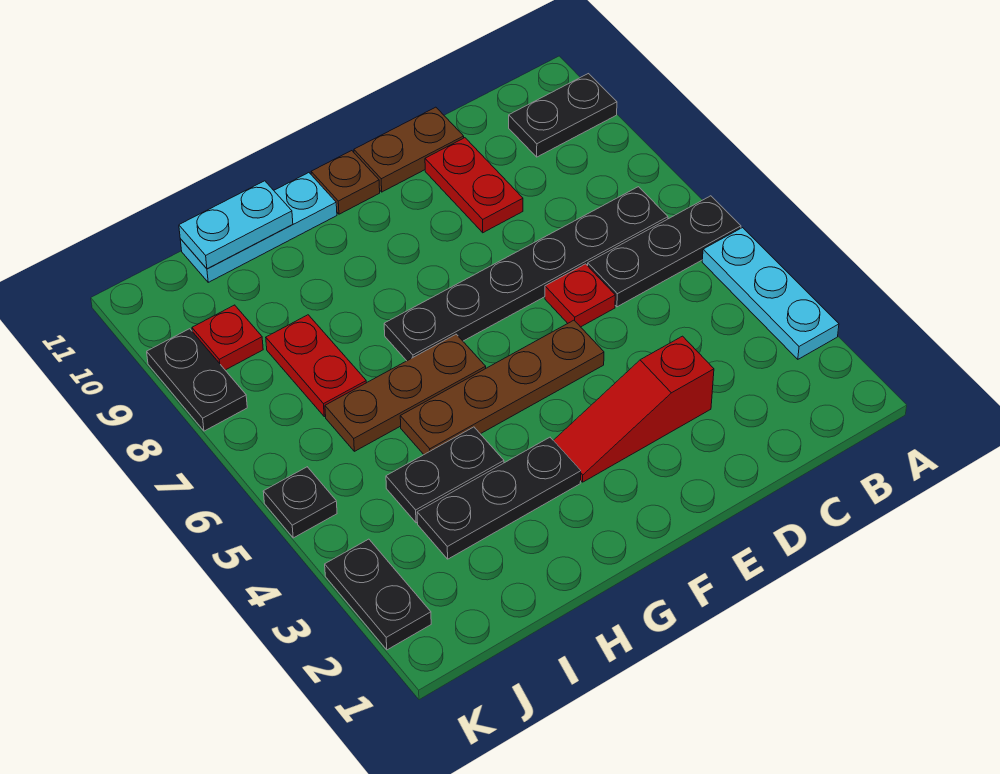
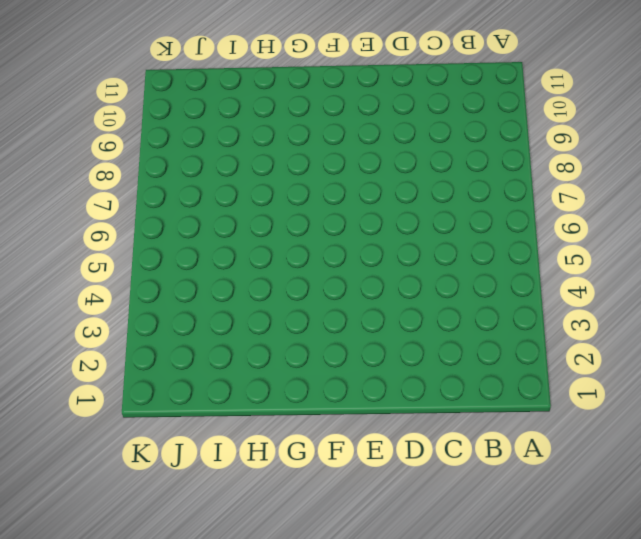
none -> cyan plate A3:A5 level 1
none -> black plate A6:C6 level 1
none -> black plate A10:B10 level 1

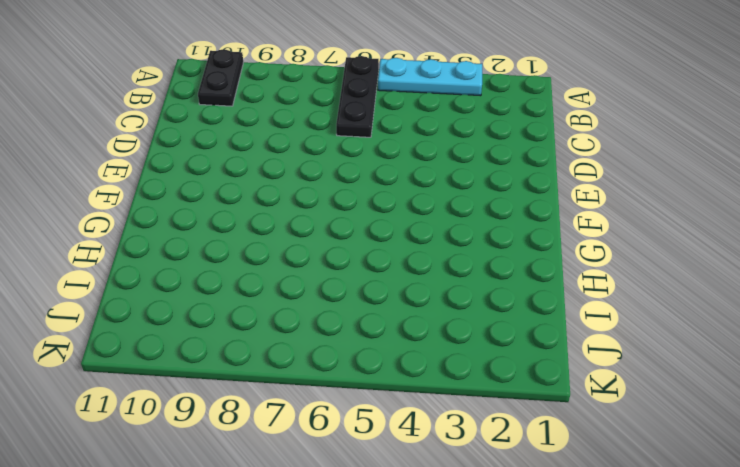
none -> black plate B7:G7 level 1
none -> red slope D3:F3 level 1 top D
none -> red plate D6 level 1

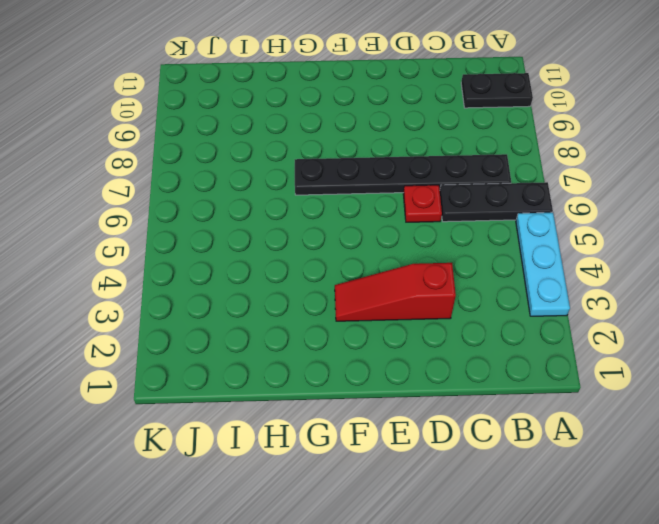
none -> red plate D9:D10 level 1
none -> brown plate D11:E11 level 1
none -> brown plate E5:H5 level 1

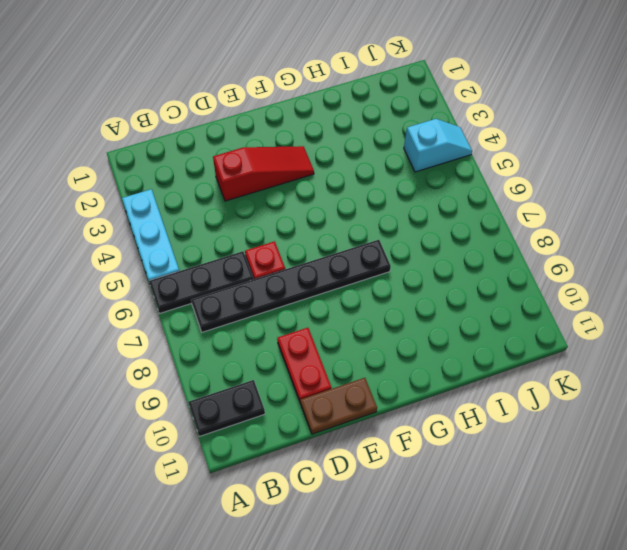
cyan slope J4:K4 level 1 top J -> none
none -> brown plate E5:H5 level 1
none -> brown plate F11 level 1
none -> black plate G3:I3 level 1

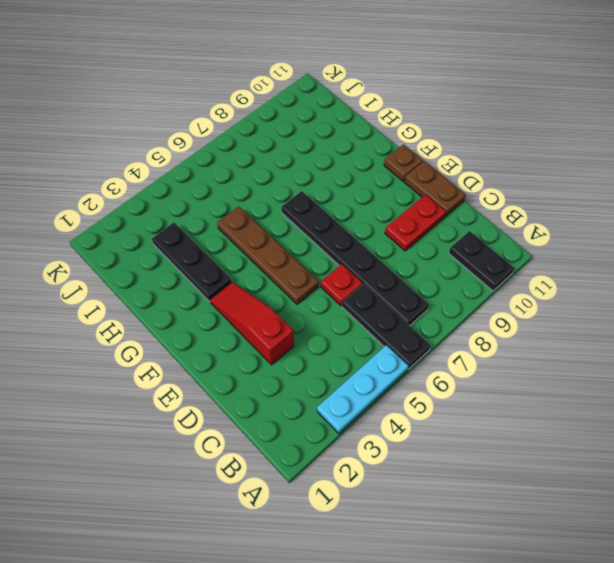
none -> brown plate G6:I6 level 1
none -> cyan plate G11:I11 level 1
none -> black plate H4:I4 level 1

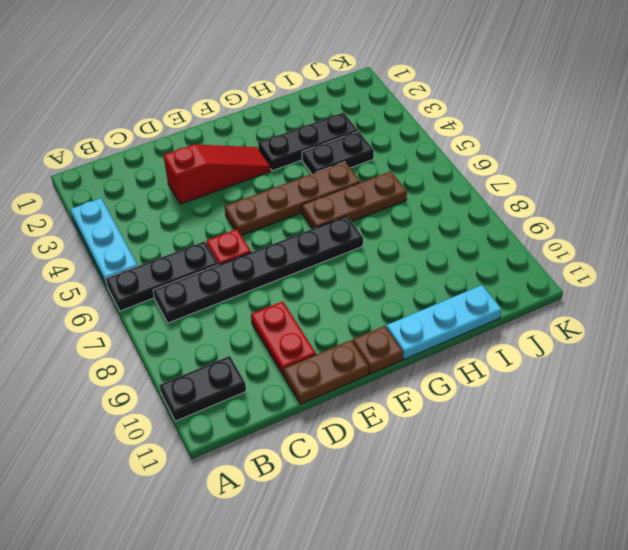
none -> red plate I7:I8 level 1
none -> red plate J9 level 1
none -> black plate K2:K3 level 1

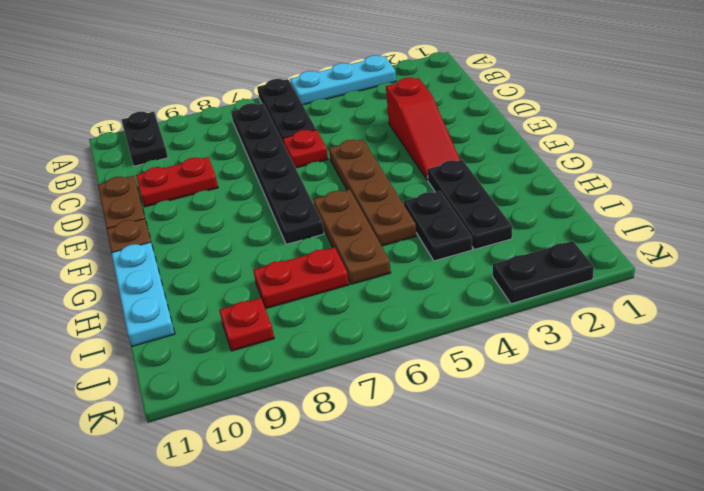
none -> black plate K5 level 1
none -> black plate K8:K9 level 1
none -> cyan plate H11:I11 level 2

